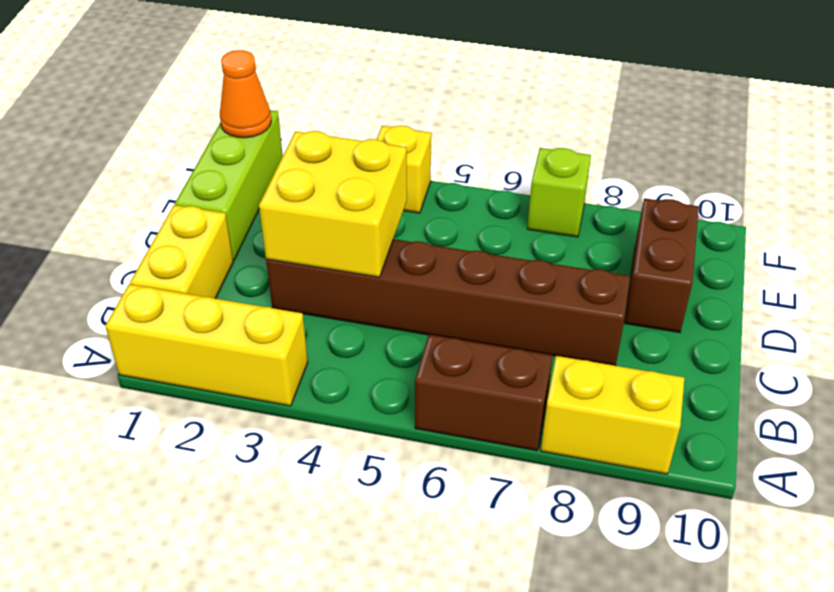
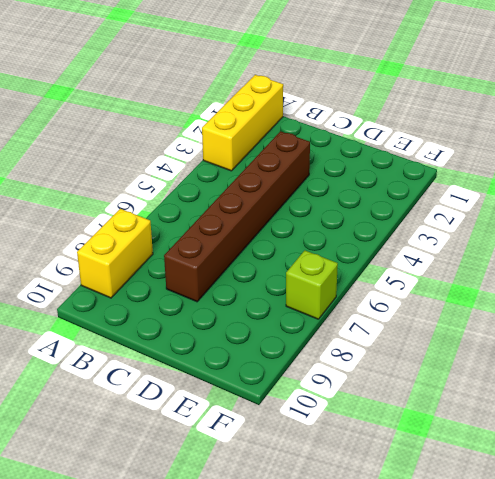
none -> brown brick A6:A7 level 1
none -> yellow brick B1:C1 level 1

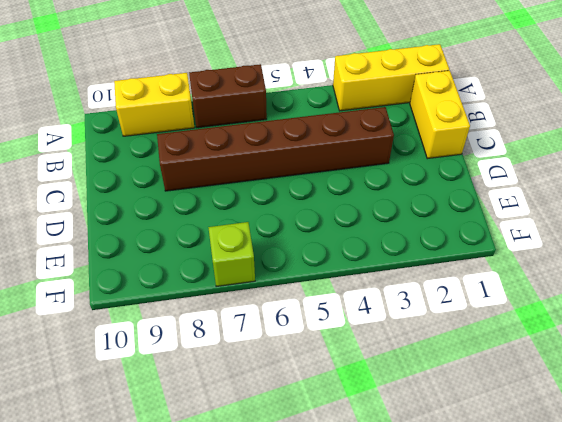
none -> lime brick D1:F1 level 1
none -> brown brick D9:E9 level 1

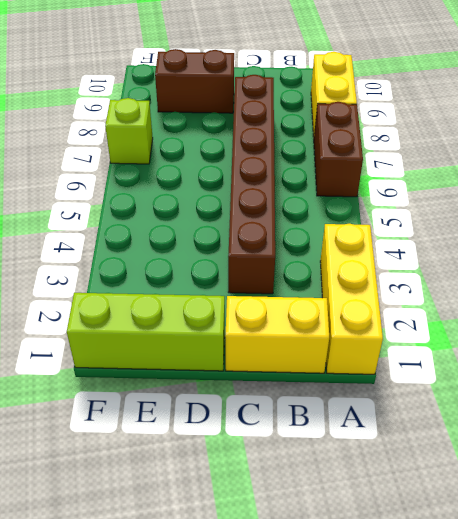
none -> yellow brick F4 level 1
none -> yellow brick C3:D4 level 2

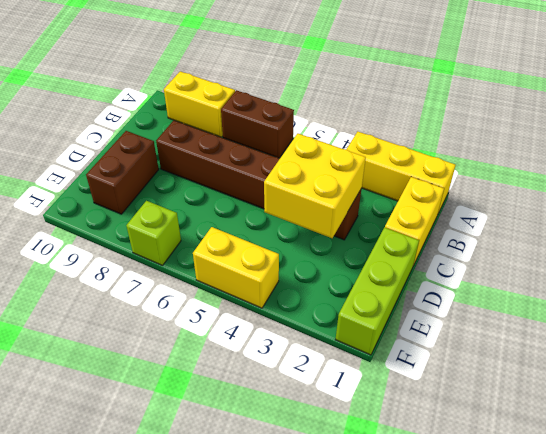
yellow brick F4:F5 level 1 -> yellow brick F4 level 1
none -> orange cone F1 level 2

